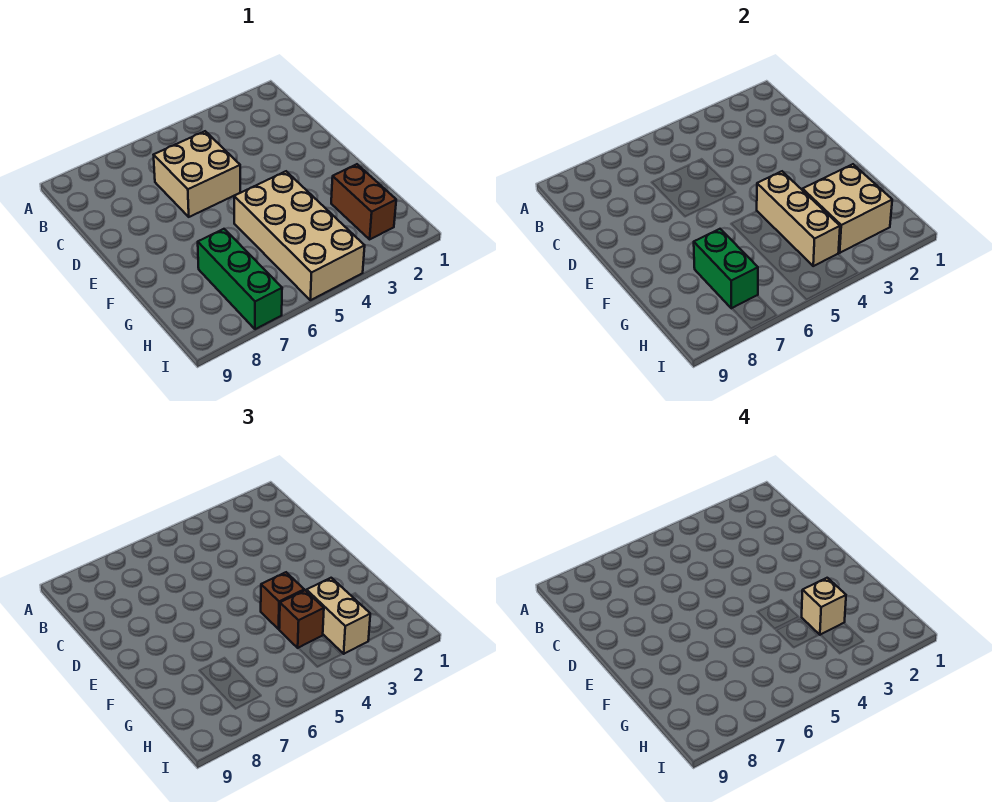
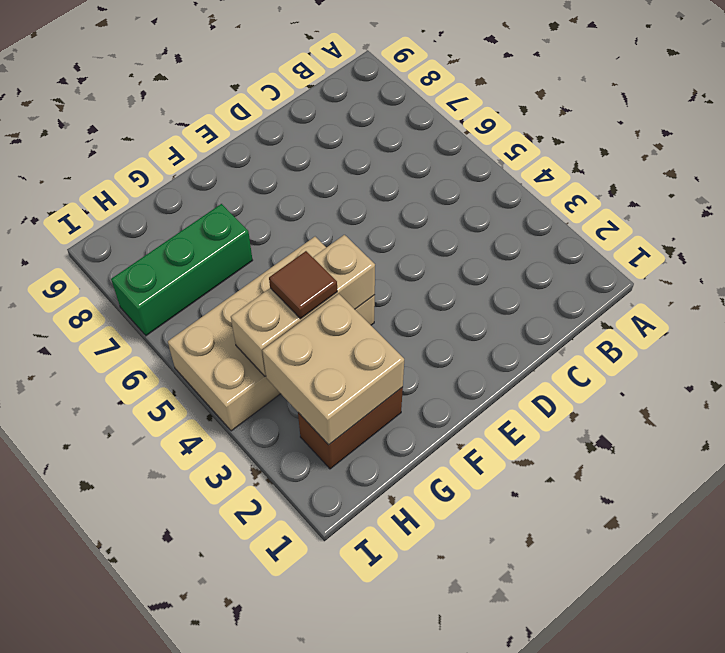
brown tile G4 level 3 -> brown brick G4 level 3
none -> tan brick C5:D6 level 1
none -> green brick G7:H7 level 2

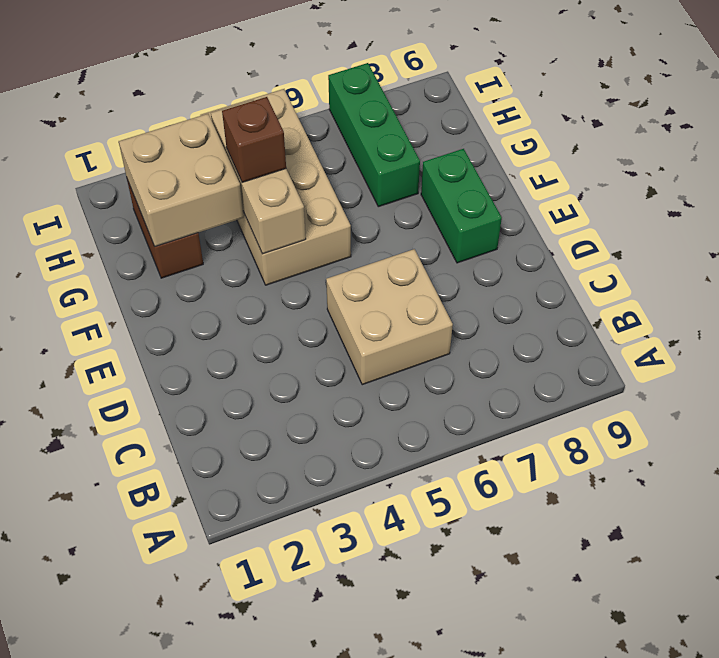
green brick E8:F8 level 1 -> green brick G7:H7 level 2
none -> brown brick F4 level 3
none -> tan brick G3:H3 level 3

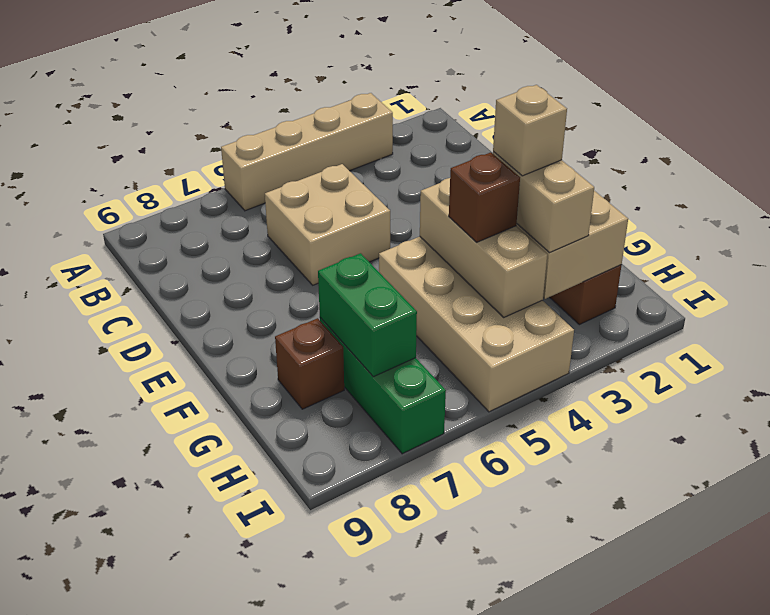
tan brick A3:A6 level 1 -> none
brown brick G8 level 1 -> brown brick F4 level 3

